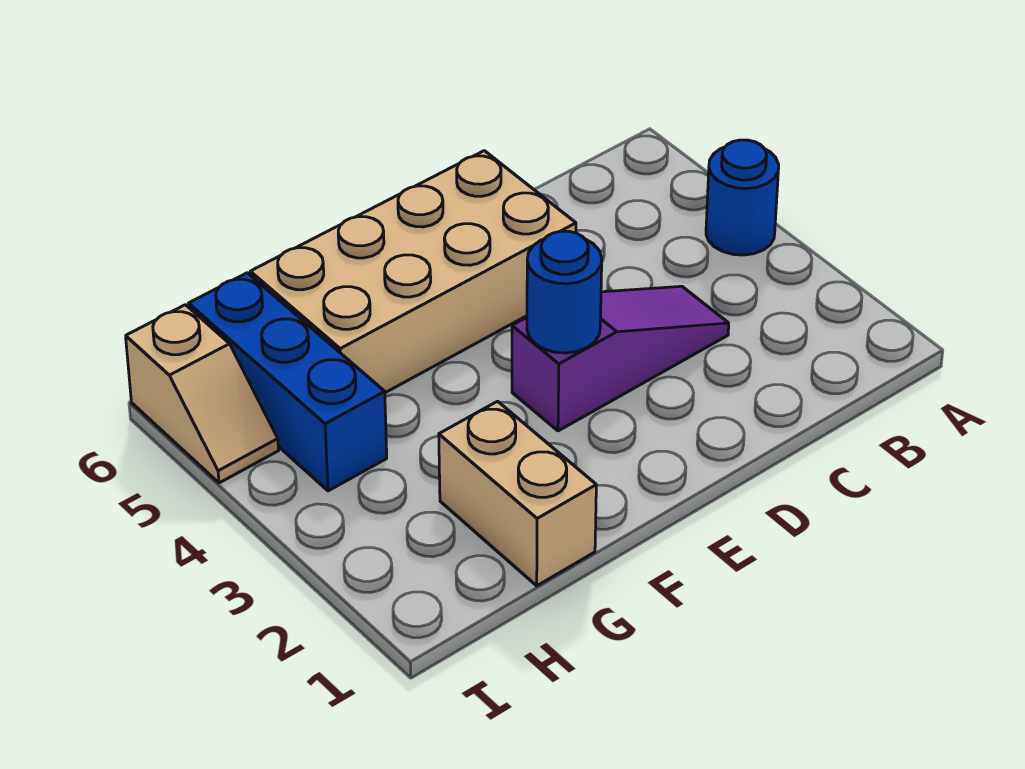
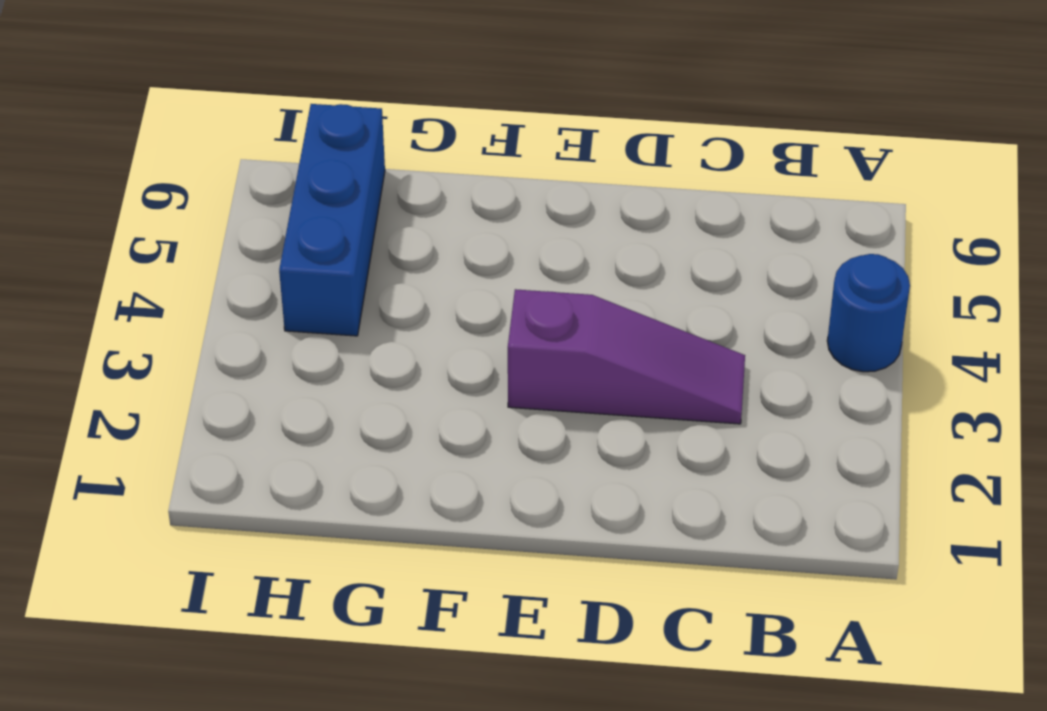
none -> tan brick D5:G6 level 1
none -> tan brick G1:G2 level 1

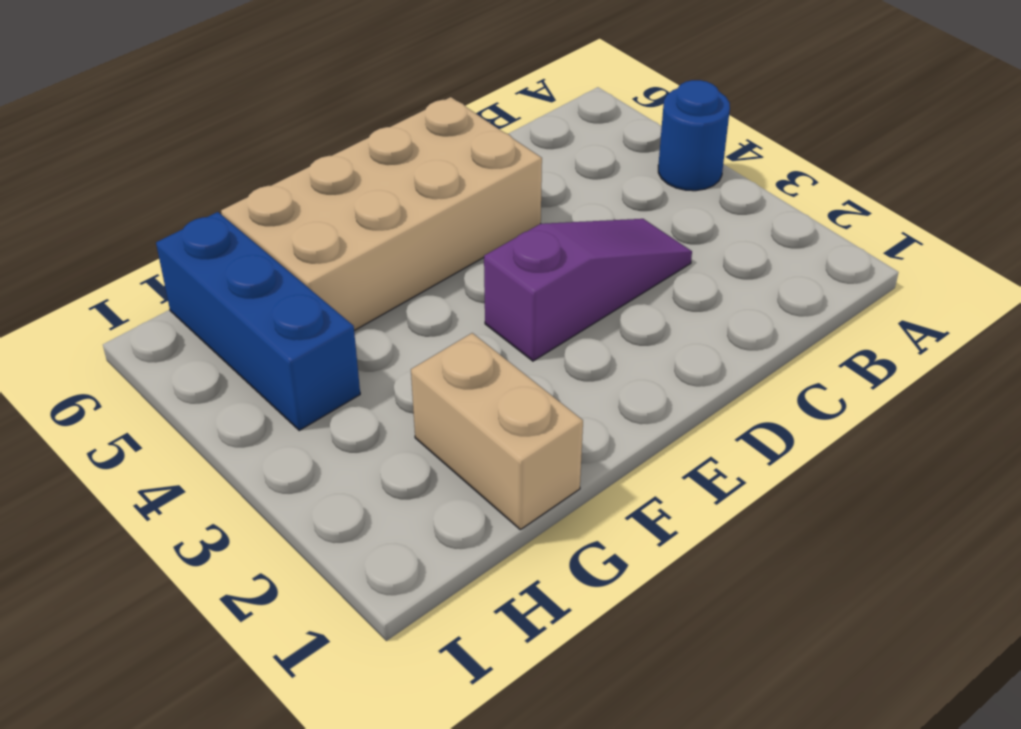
none -> tan slope I5:I6 level 1 top 6
none -> blue round brick E3 level 2

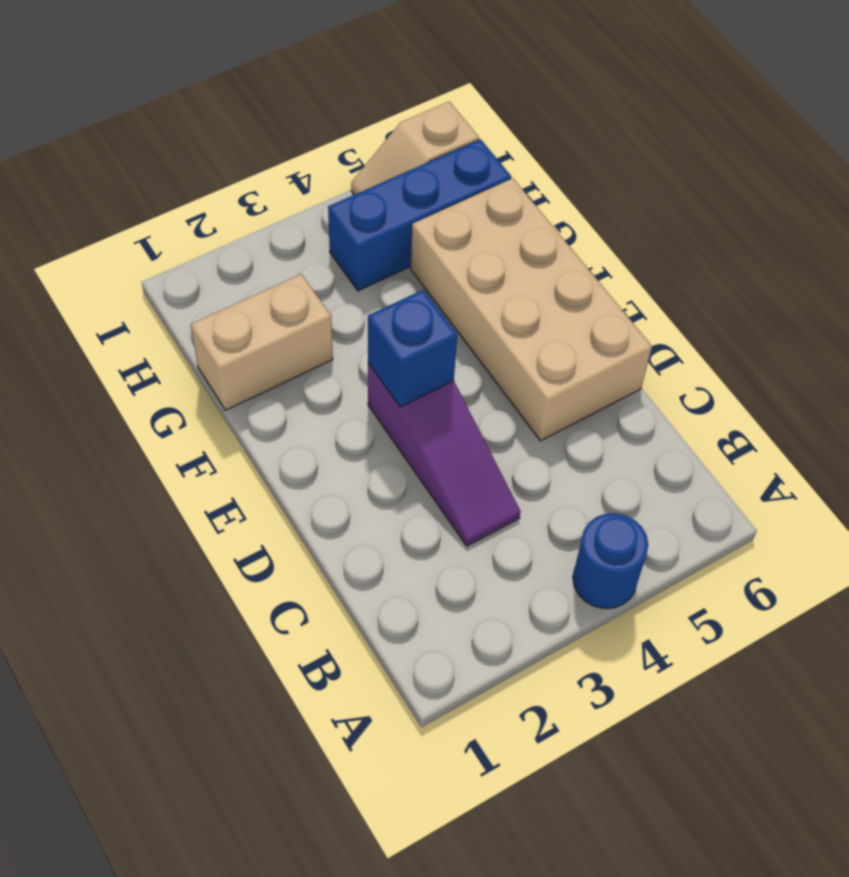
blue brick E3 level 2 -> blue round brick E3 level 2

